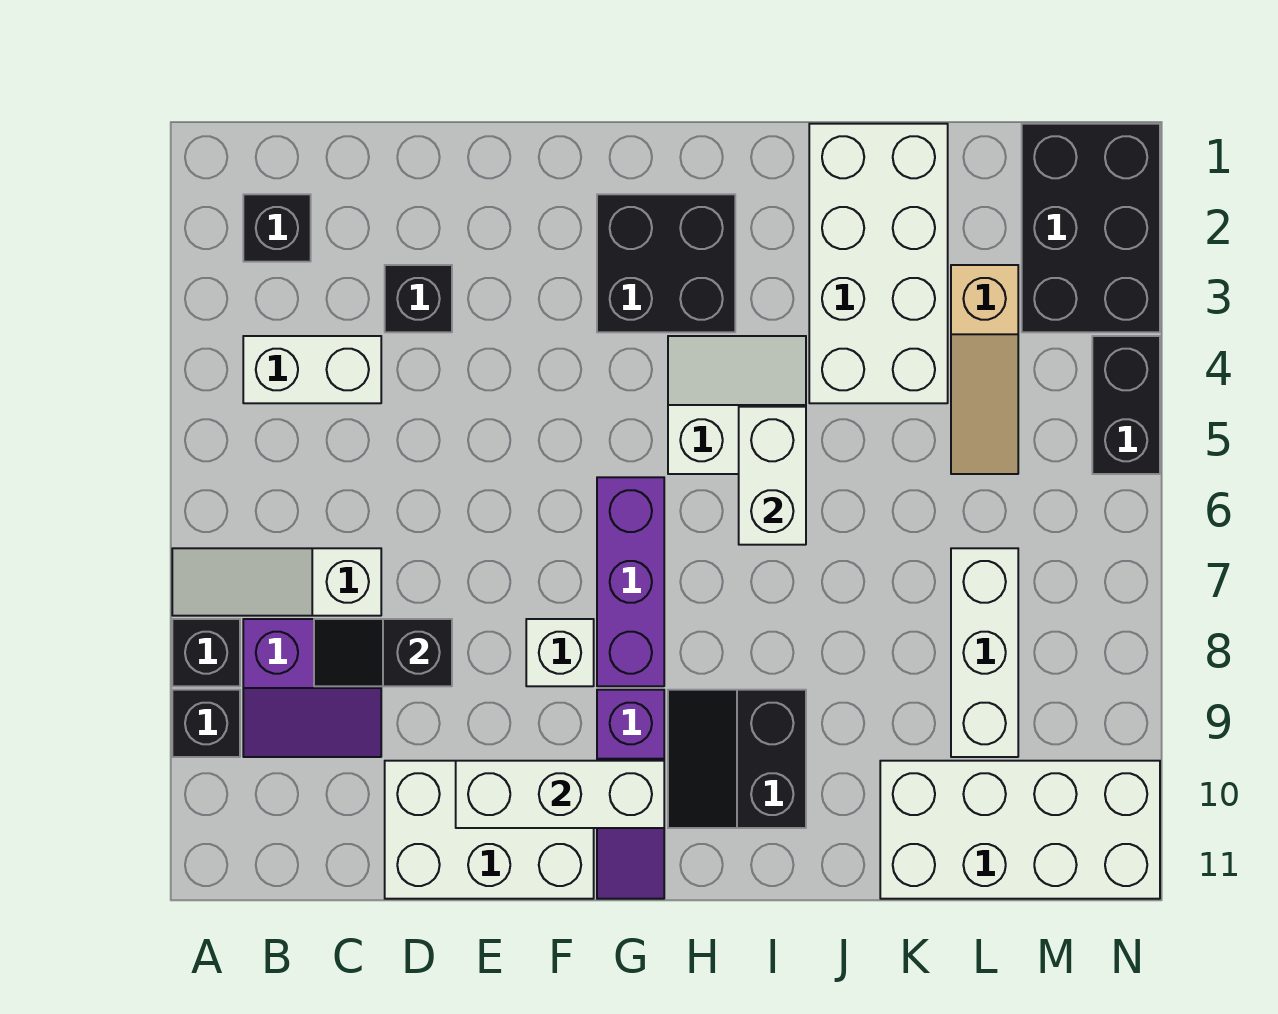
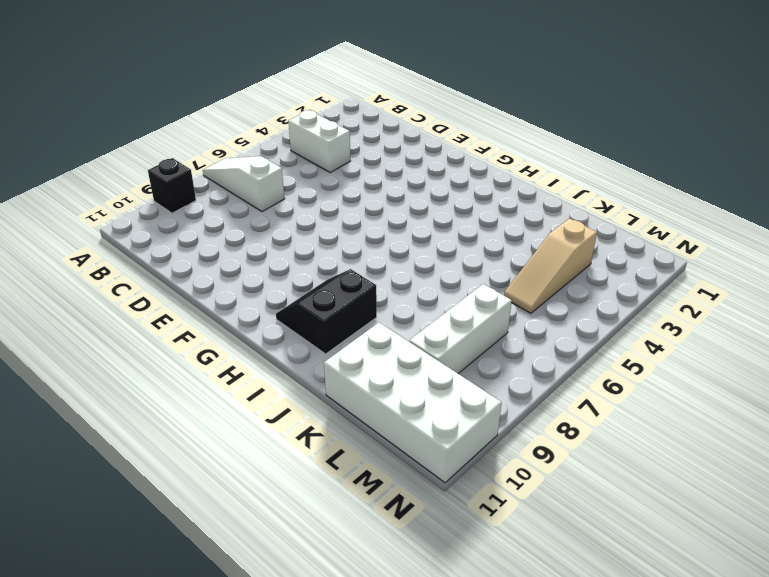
none -> black brick A8 level 1
none -> black brick B2 level 1
none -> purple slope B8:C9 level 1 top 8

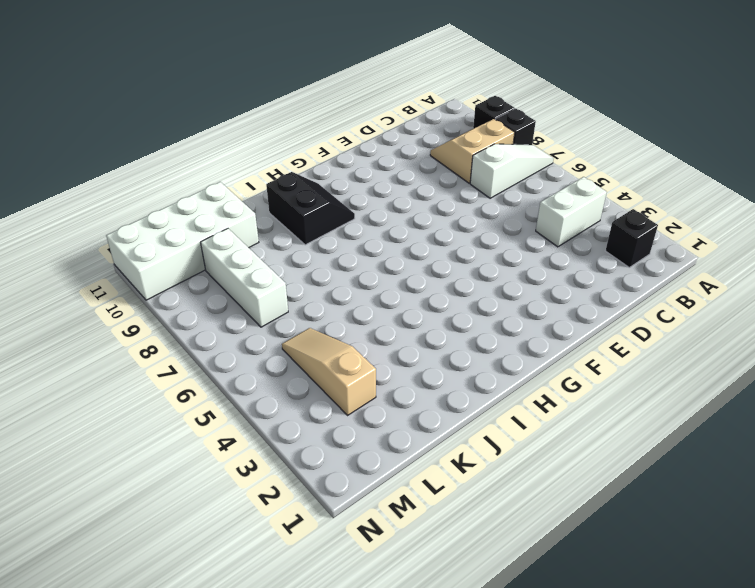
tan slope B8:C9 level 1 top 8 -> purple slope B8:C9 level 1 top 8
none -> black brick D3 level 1
none -> white brick D10:F11 level 1
none -> white brick F8 level 1

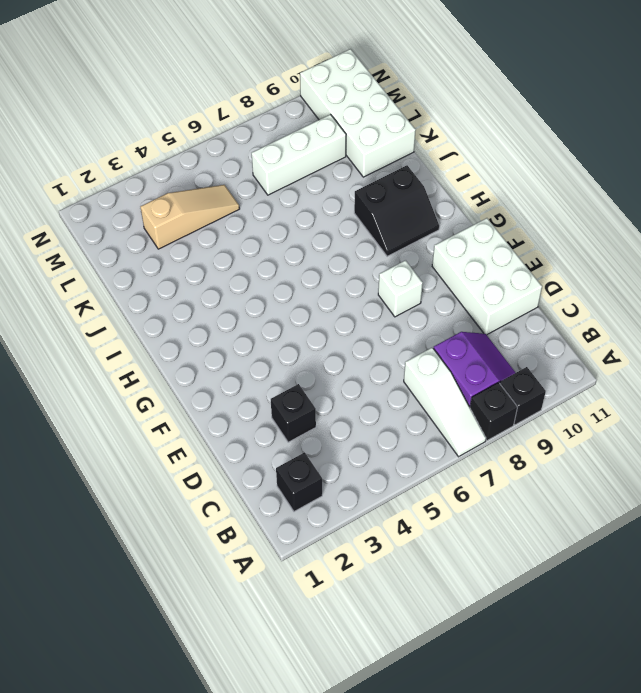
none -> white brick B4:C4 level 1
none -> black brick G2:H3 level 1
none -> purple brick G6:G8 level 1

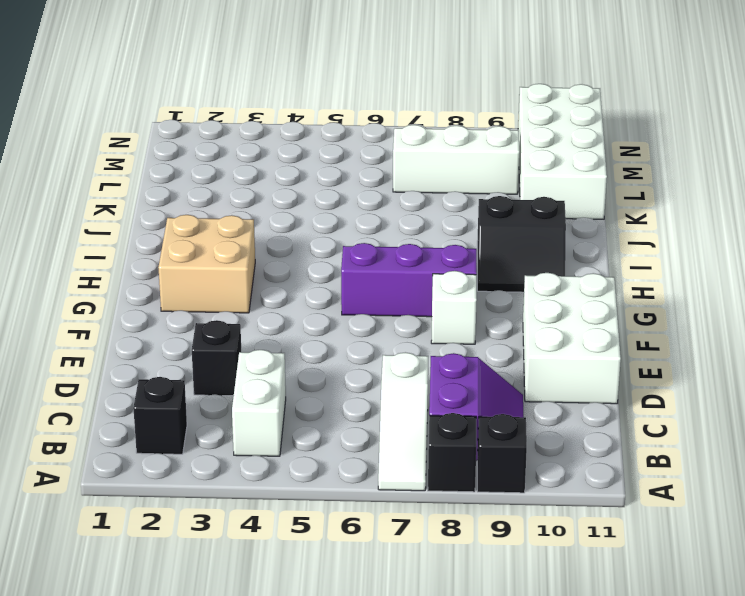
tan brick G2:H3 level 1 -> black brick G2:H3 level 1
none -> purple slope G9:G11 level 1 top 9
none -> white slope H4:I5 level 1 top 5
none -> white brick J1:K4 level 1

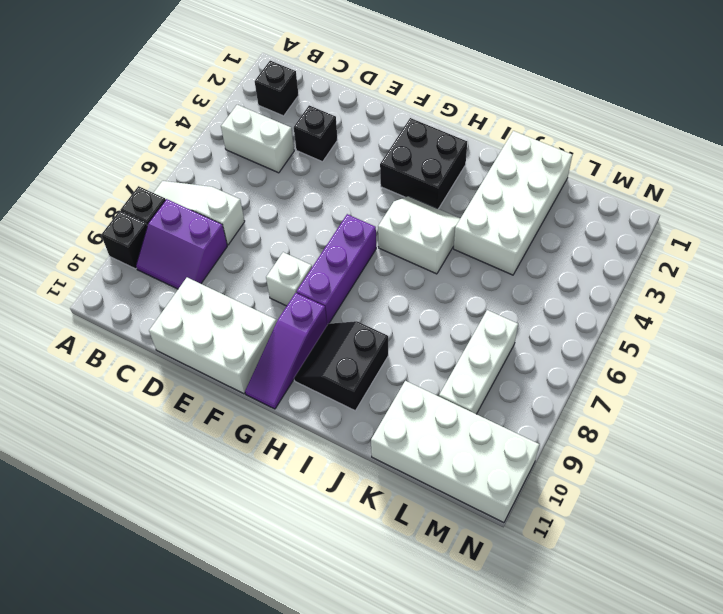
none -> tan slope L3:L5 level 1 top 3
none -> black brick M1:N3 level 1
none -> black brick N4:N5 level 1

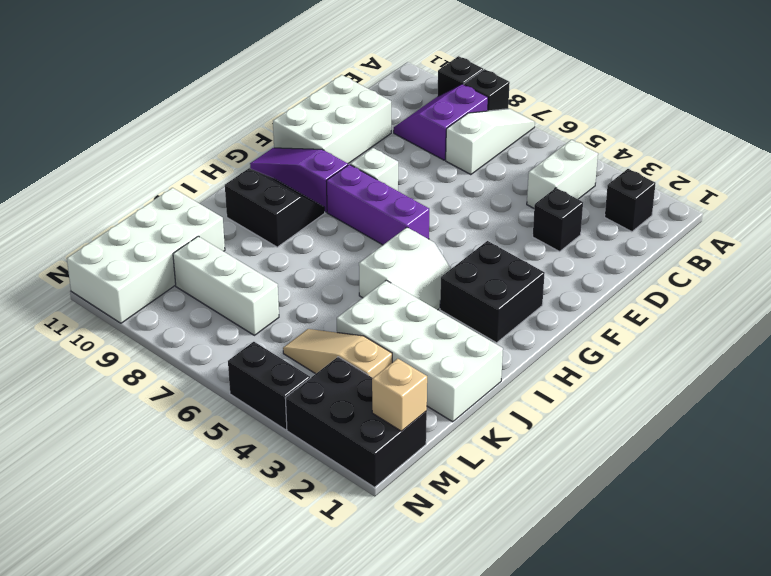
tan brick M1 level 2 -> none
none -> black slope C8:D8 level 2 top D
none -> white brick E10:G10 level 2
none -> white brick I5:I6 level 2

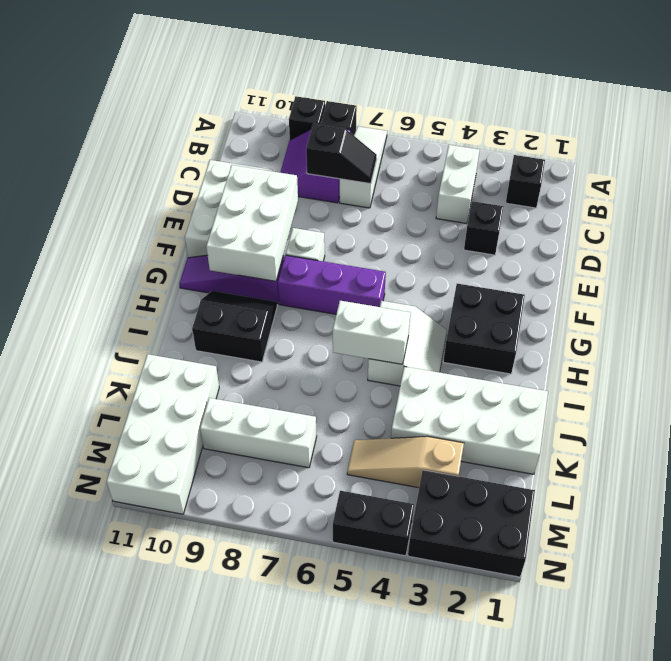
black slope C7:C8 level 2 top 8 -> black slope C8:D8 level 2 top D
white brick E9:G10 level 2 -> white brick E10:G10 level 2

